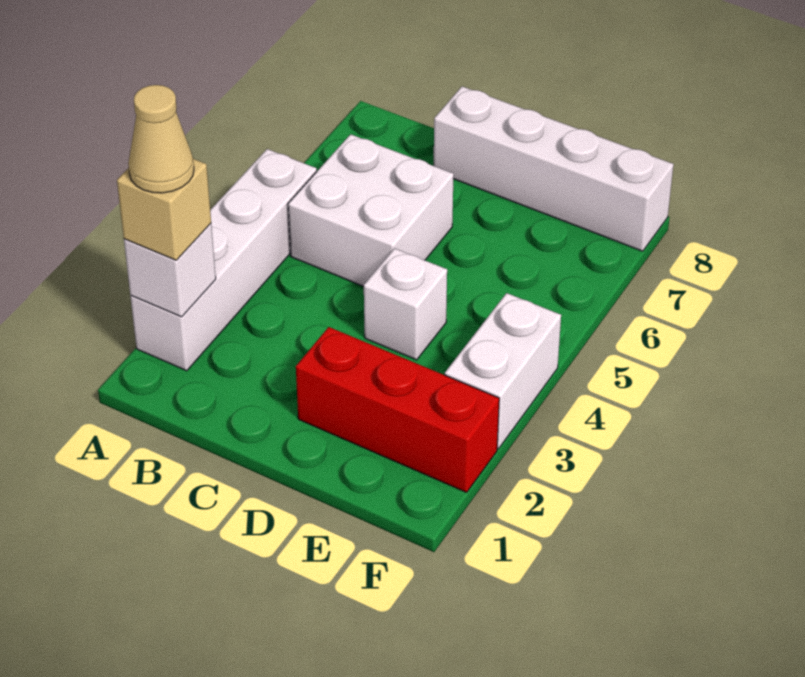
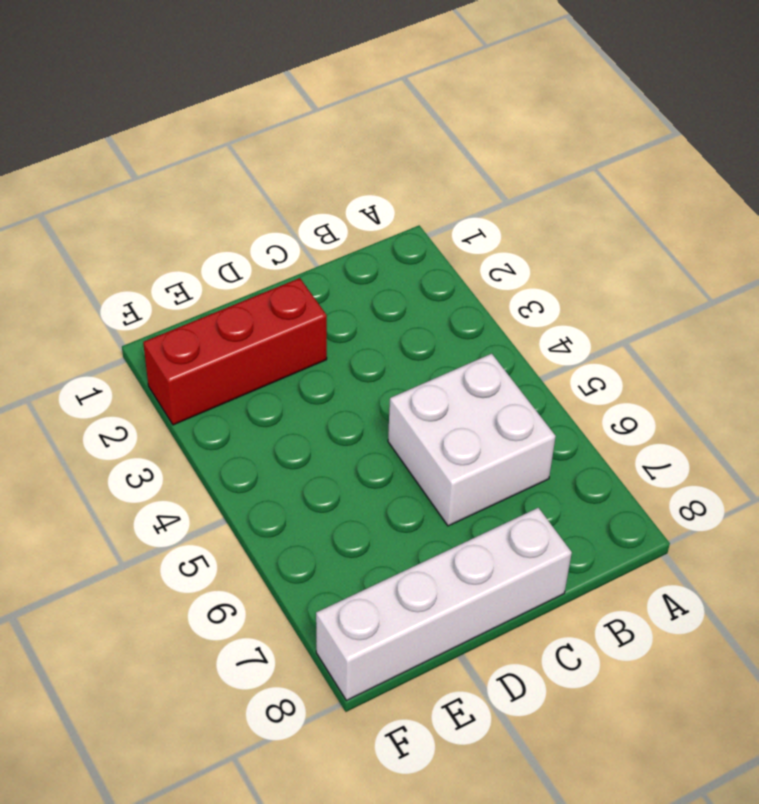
none -> white brick A2:A5 level 1
none -> white brick D4 level 1

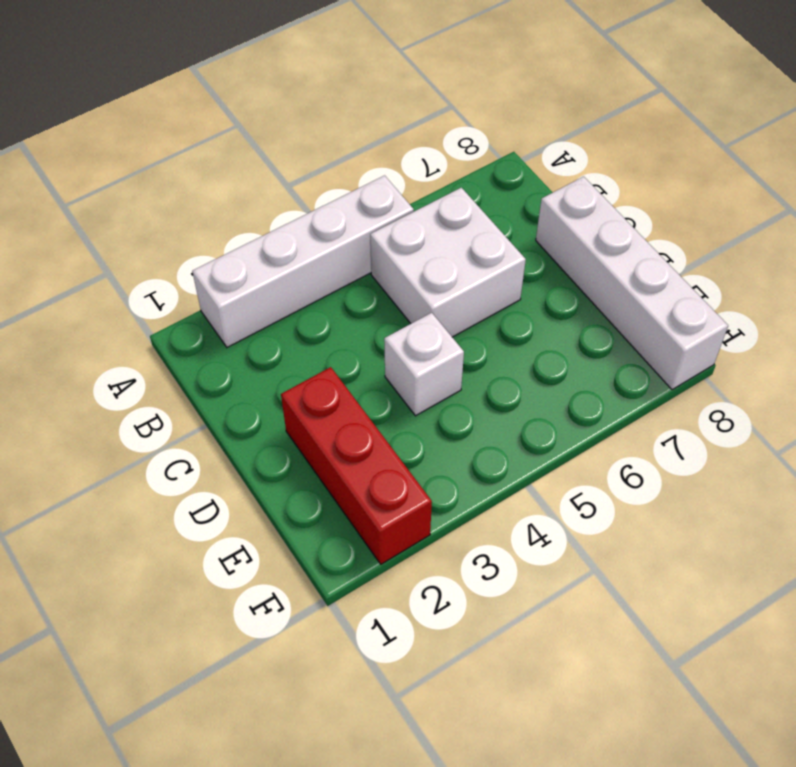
none -> white brick F3:F4 level 1
none -> white brick A2 level 2

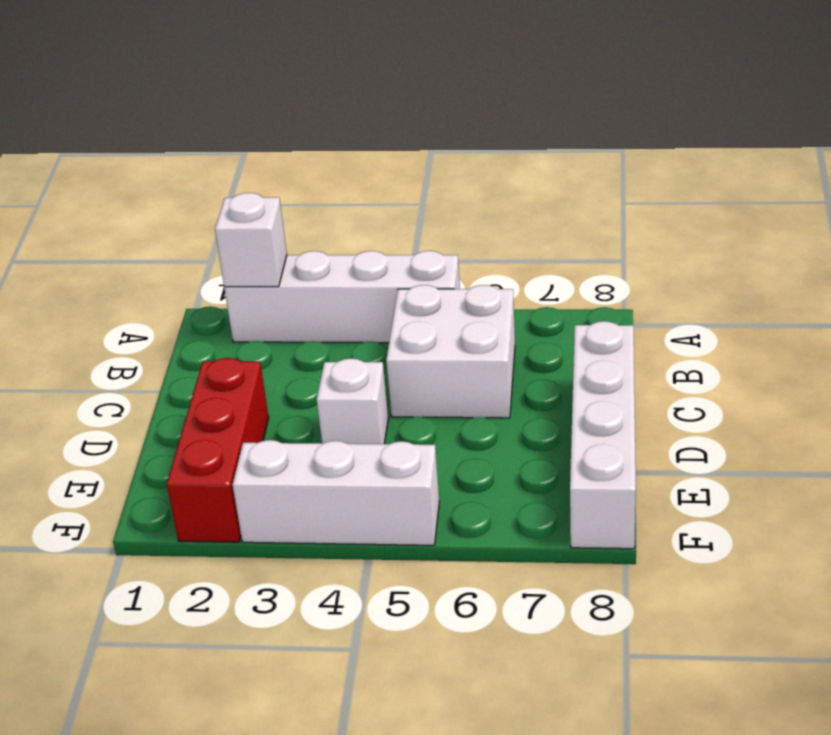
white brick F3:F5 level 1 -> white brick F3:F4 level 1
none -> tan brick A2 level 3
none -> tan cone A2 level 4

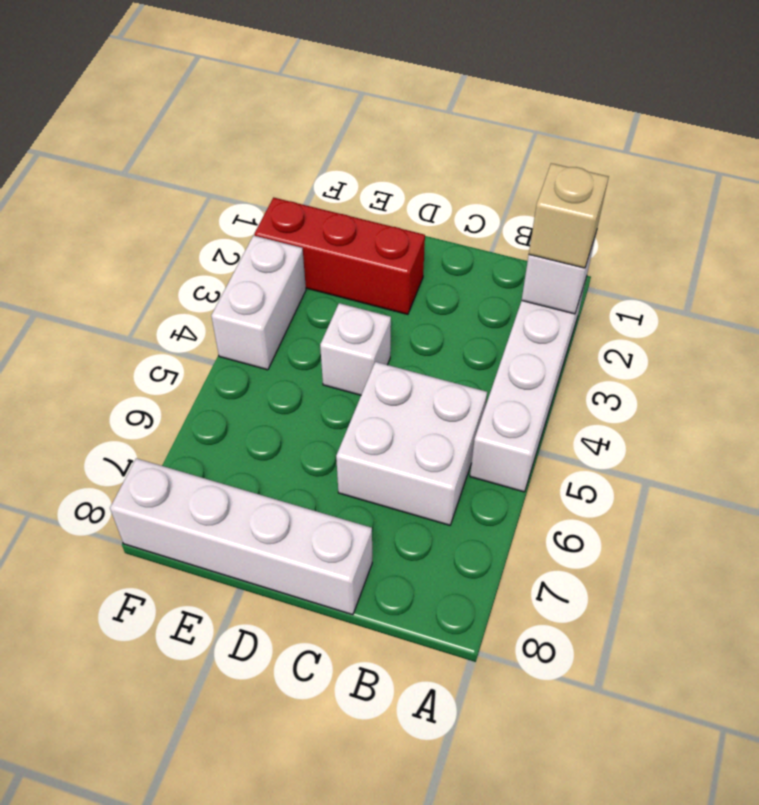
none -> tan cone A2 level 4

